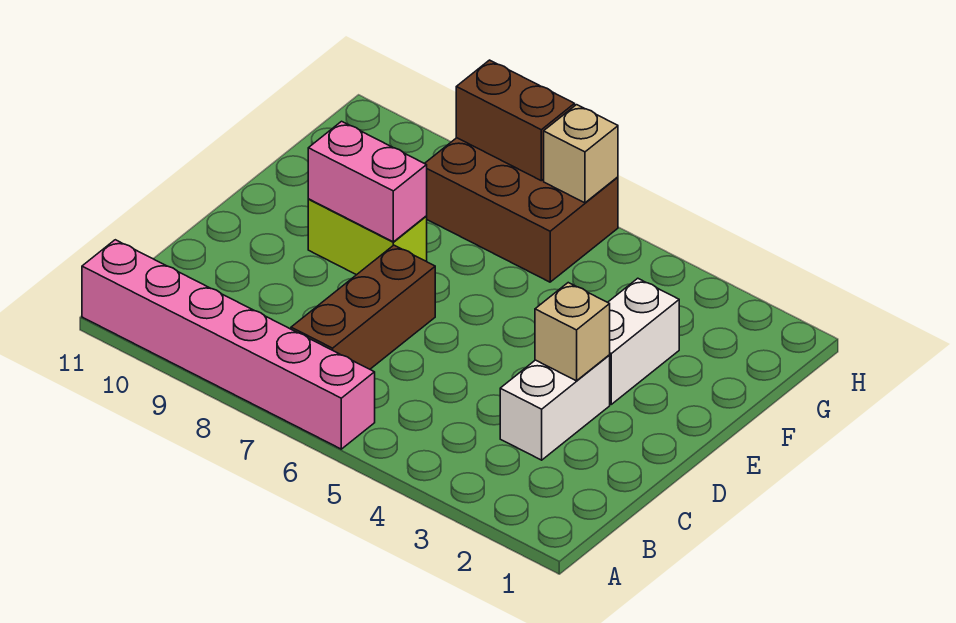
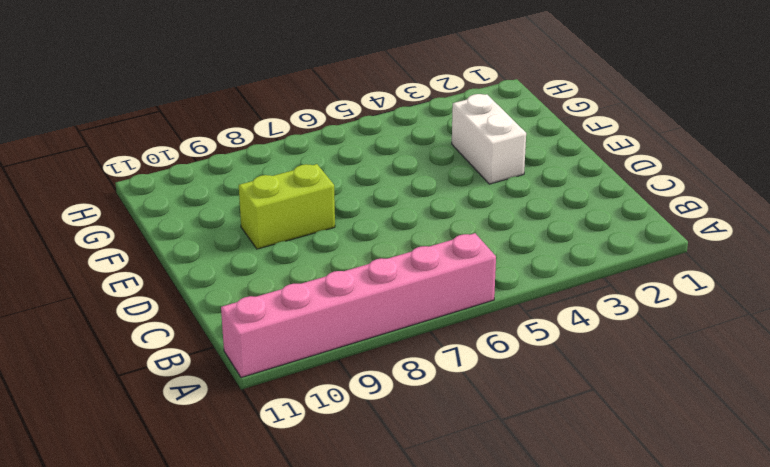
none -> brown brick B7:D7 level 1
none -> white brick C3:D3 level 1

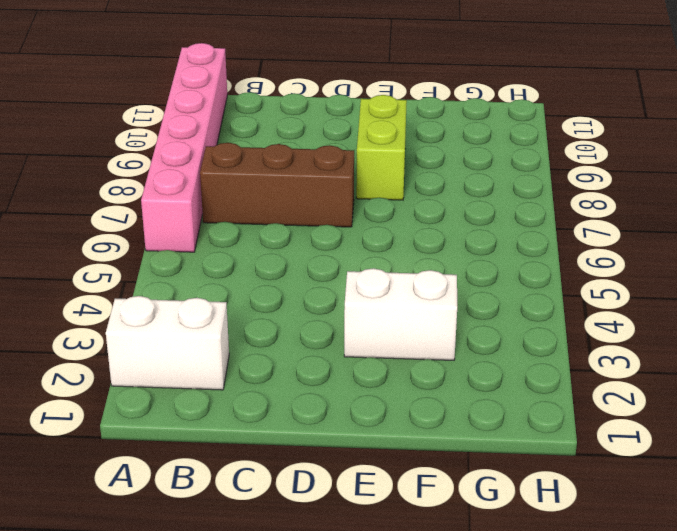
white brick A2:B2 level 1 -> white brick C3:D3 level 1
none -> brown brick G6:H8 level 1
none -> tan brick D3 level 2

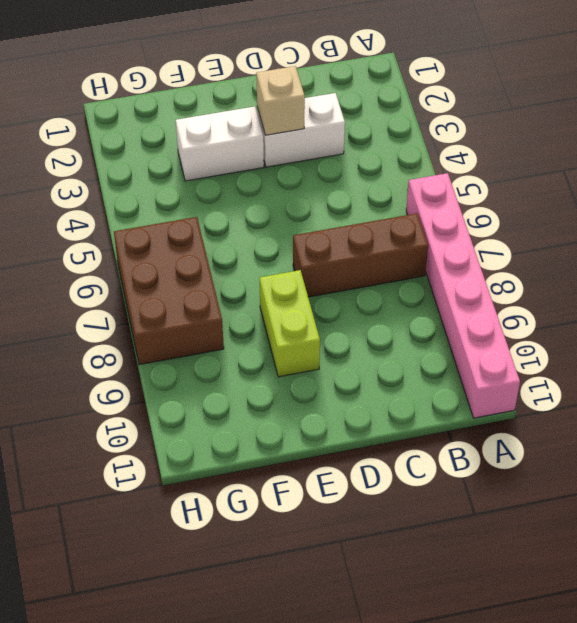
none -> pink brick E8:E9 level 2
none -> tan brick H6 level 2

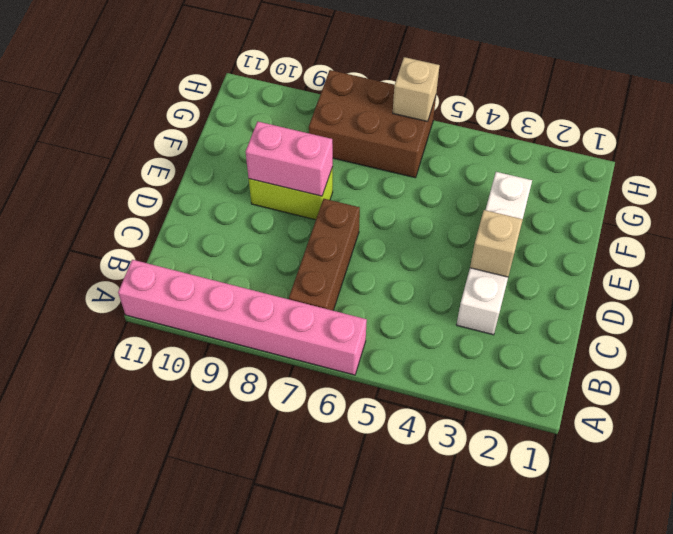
none -> brown brick H7:H8 level 2

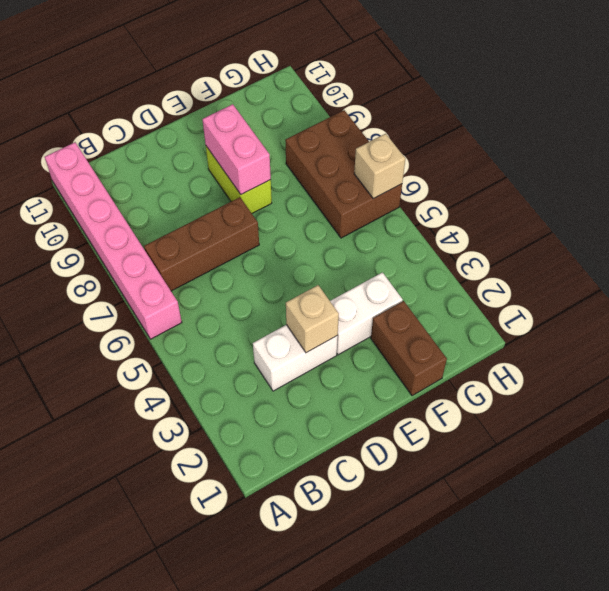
brown brick F1:F2 level 1 -> brown brick H7:H8 level 2

